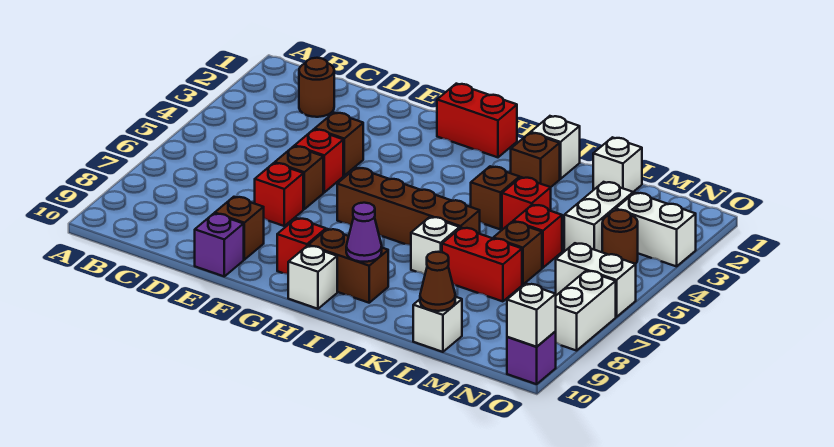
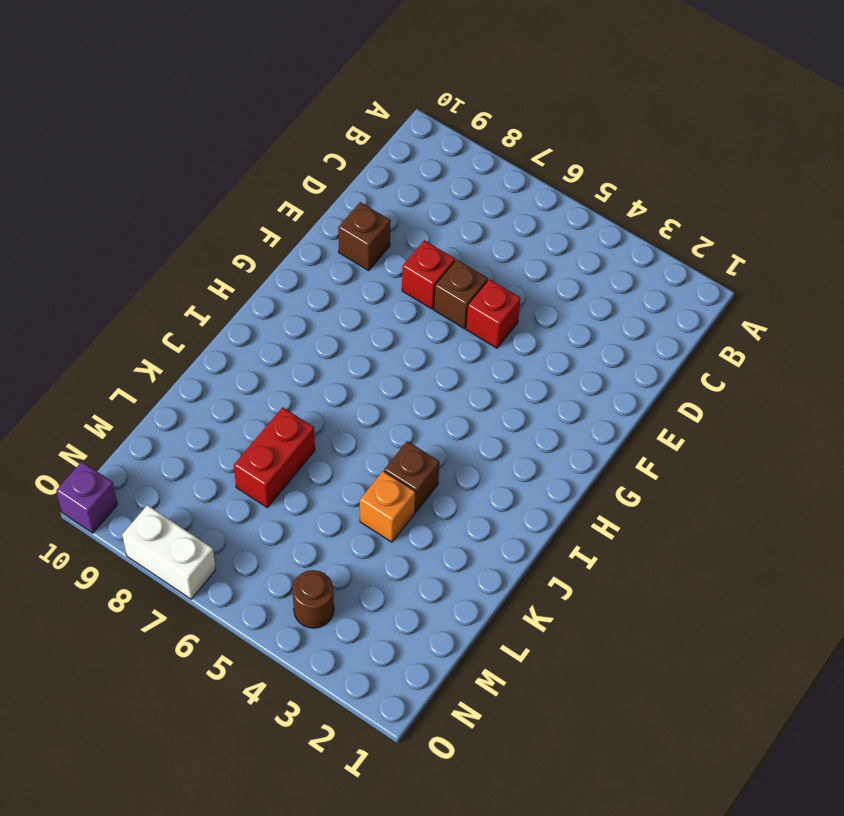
orange brick K4 level 1 -> red brick K4 level 1
none -> brown round brick C2 level 1
none -> brown brick E4 level 1
none -> purple brick E10 level 1
none -> red brick G1:H1 level 1

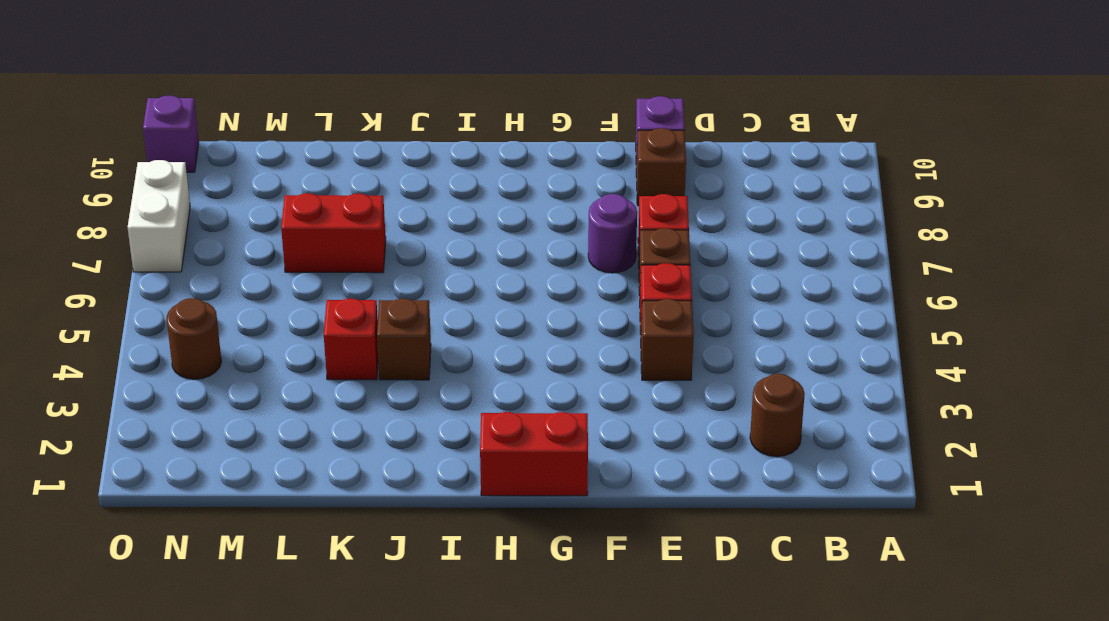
purple round brick F7 level 1 -> none
none -> brown brick G6:J6 level 1
none -> red brick G9 level 1
none -> brown brick H9:I9 level 1
none -> white brick H10 level 1

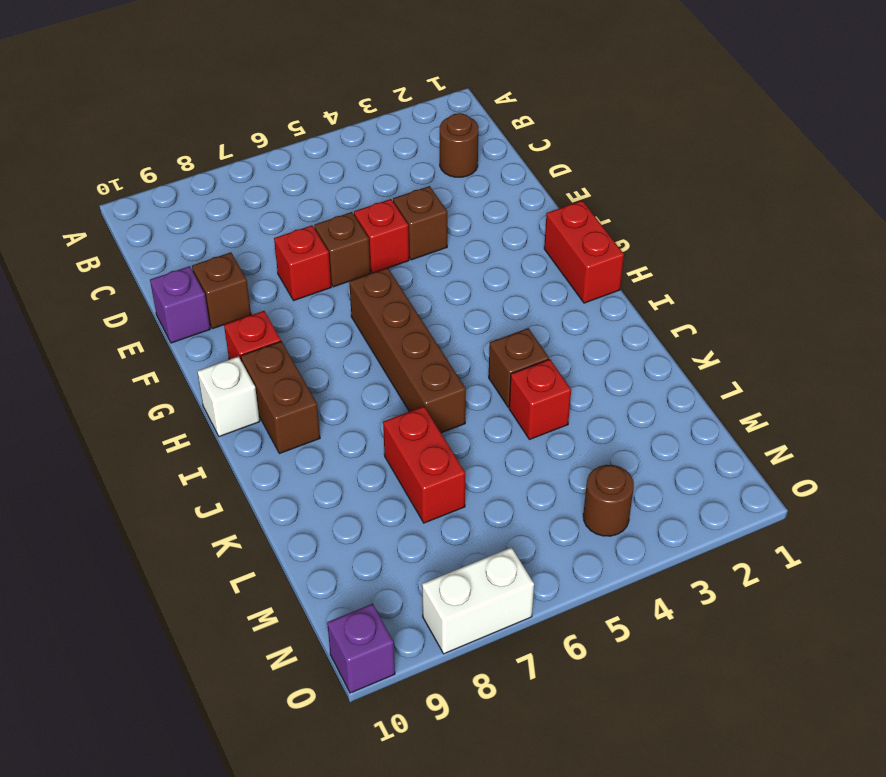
none -> white brick J1 level 1
none -> brown brick J2 level 1
none -> white brick J7 level 1
none -> white brick L1 level 1

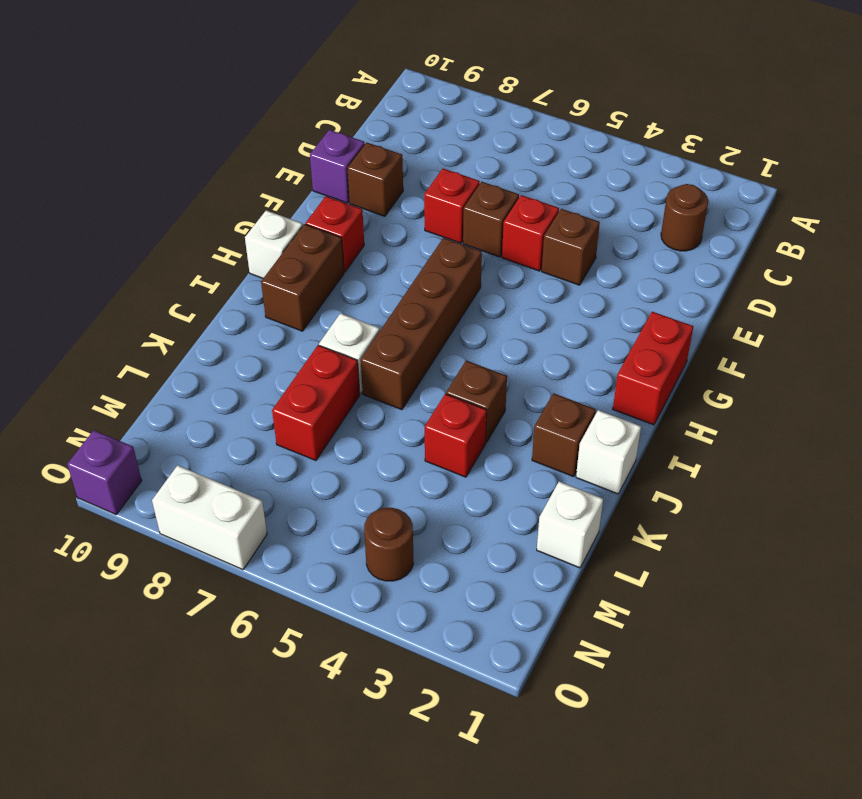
none -> red brick L5 level 1
none -> brown brick L6 level 1
none -> white brick L10 level 1
none -> white brick M3:M4 level 1

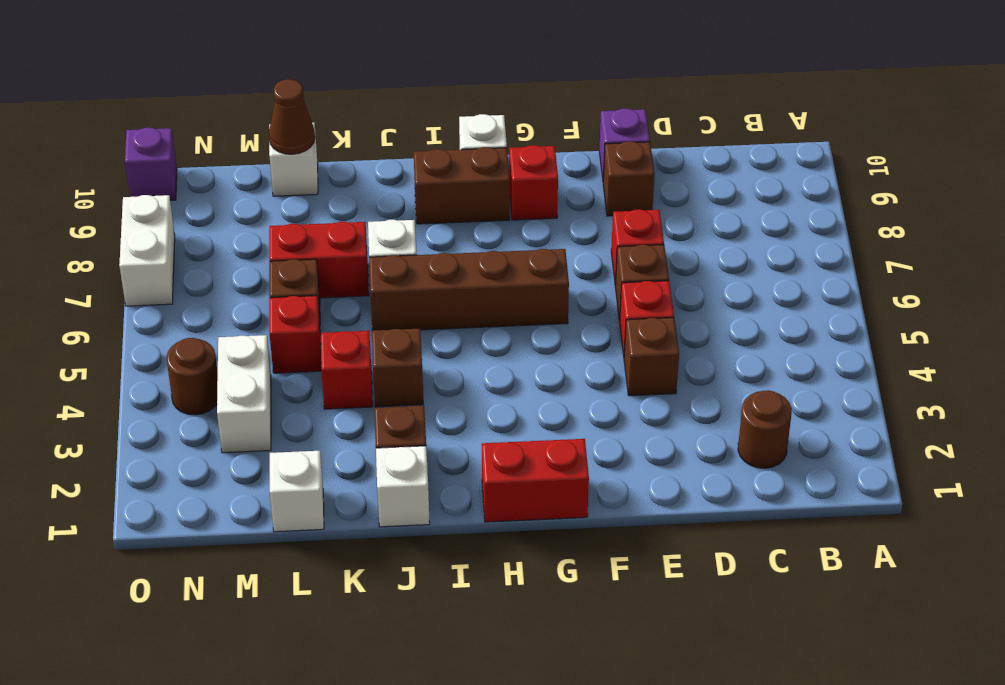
none -> white brick N3:O3 level 1
none -> white brick N6:O6 level 1
none -> purple cone I9 level 2
none -> white brick O10 level 2

